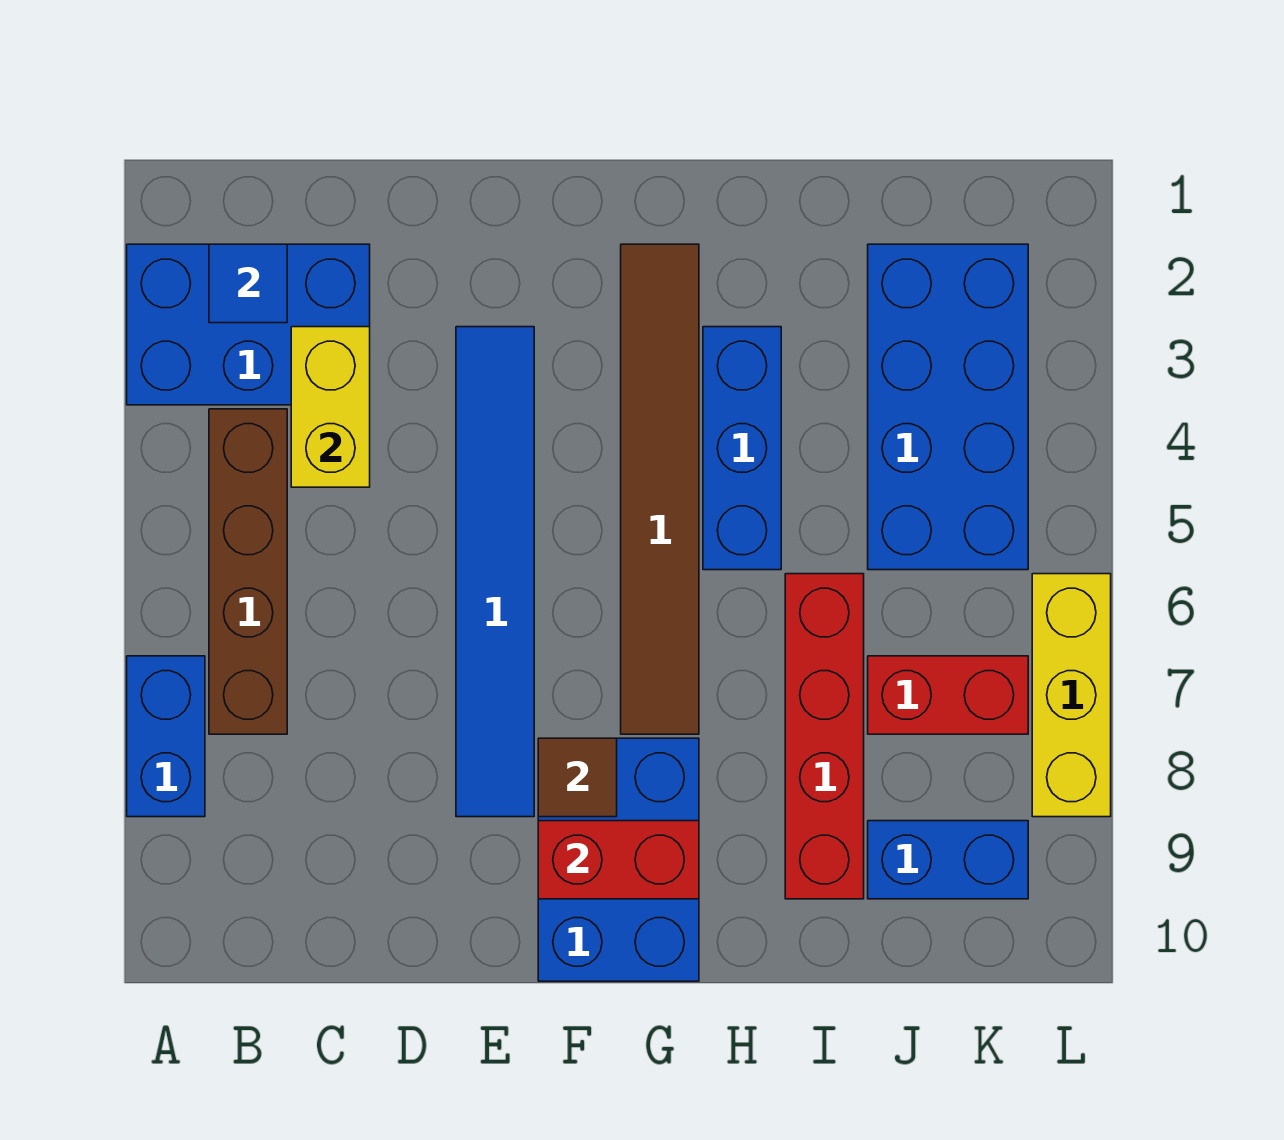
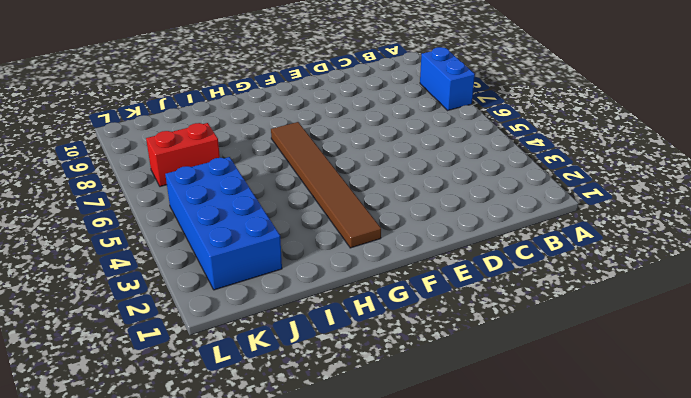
none -> blue brick A2:C3 level 1
none -> brown brick B4:B7 level 1
none -> blue tile E3:E8 level 1

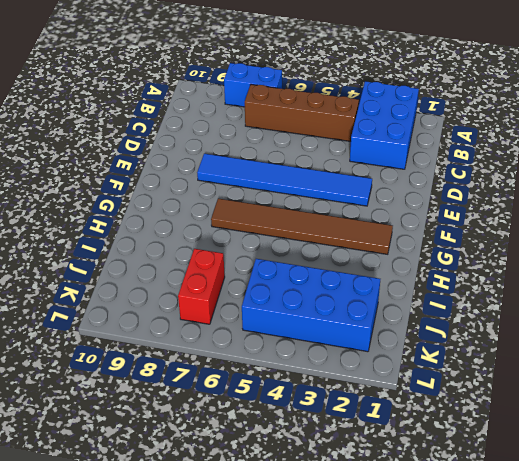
none -> blue brick F8:G10 level 1
none -> blue brick H3:H5 level 1
none -> red brick I6:I9 level 1

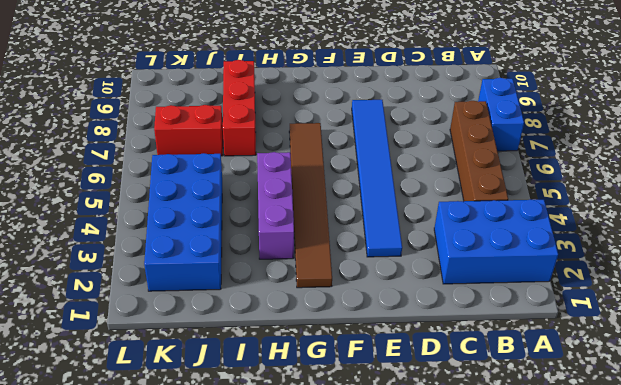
purple brick H3:H5 level 1 -> blue brick H3:H5 level 1
red brick I7:I9 level 1 -> red brick I6:I9 level 1
none -> blue brick F8:G10 level 1
none -> blue brick J9:K9 level 1
none -> yellow brick L6:L8 level 1

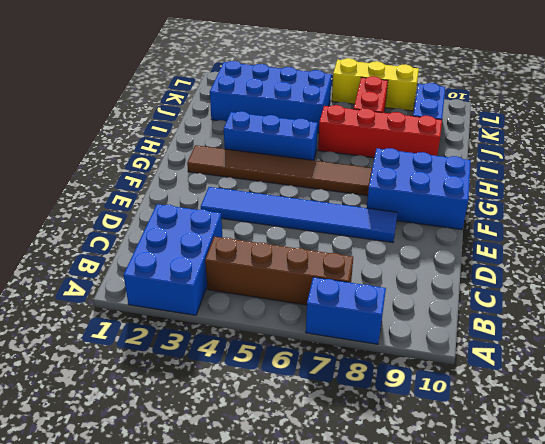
none -> blue tile B2 level 2
none -> yellow brick C3:C4 level 2
none -> brown tile F8 level 2

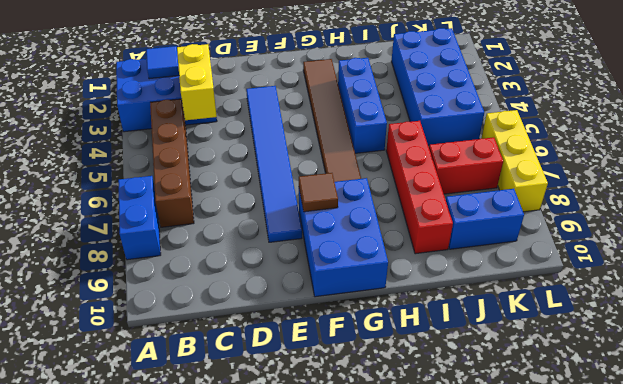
none -> red brick F9:G9 level 2

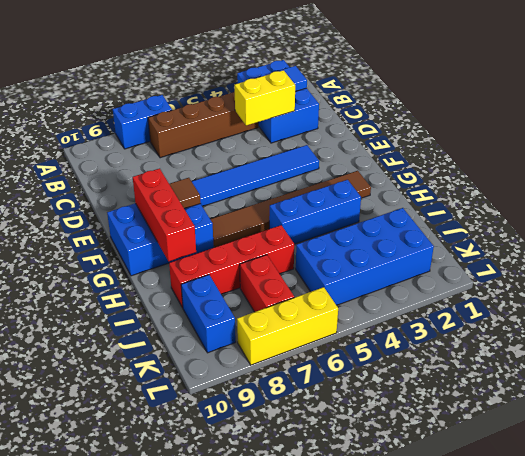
red brick F9:H9 level 2 -> red brick F9:G9 level 2

